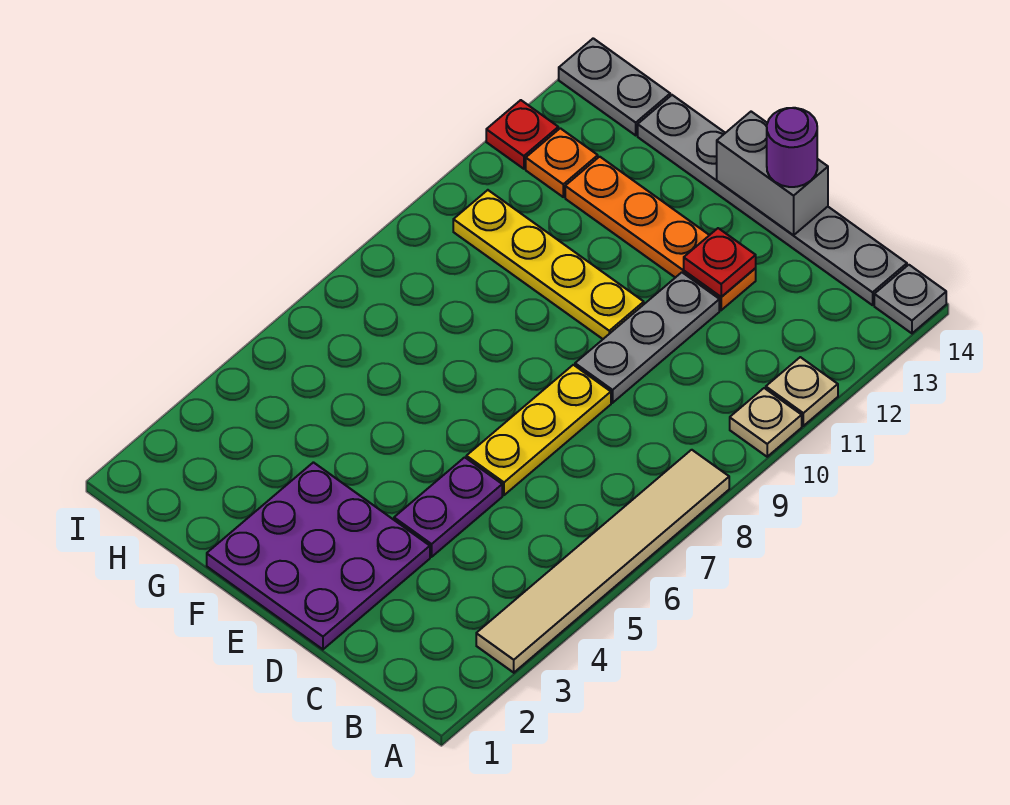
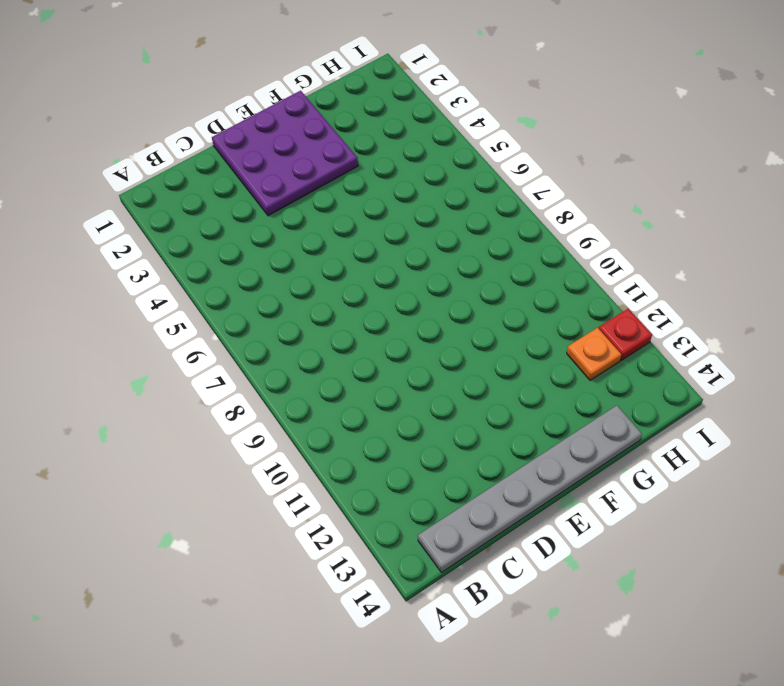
none -> tan tile A3:A8 level 1
none -> tan plate A10 level 1
none -> tan plate A11 level 1

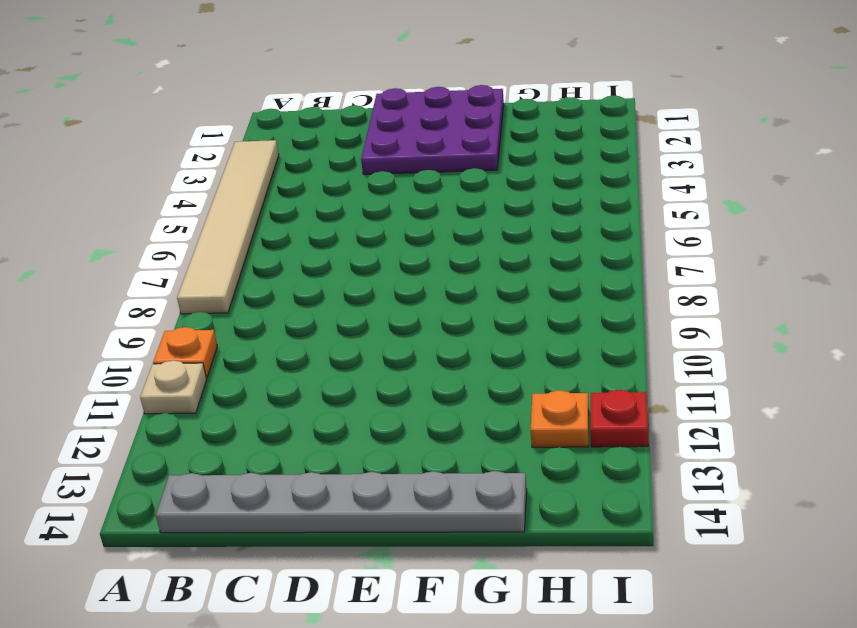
orange plate A10 level 1 -> tan plate A10 level 1
none -> grey plate A14 level 1
none -> purple plate D4:D5 level 1
none -> yellow plate D6:D8 level 1

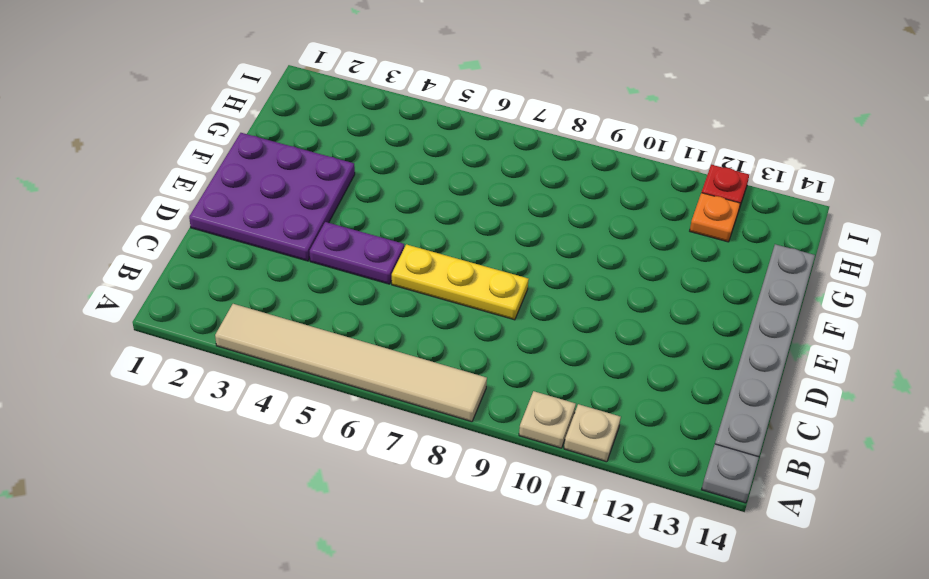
none -> grey plate D9:D11 level 1
none -> orange plate D12:G12 level 1
none -> yellow plate E10:H10 level 1

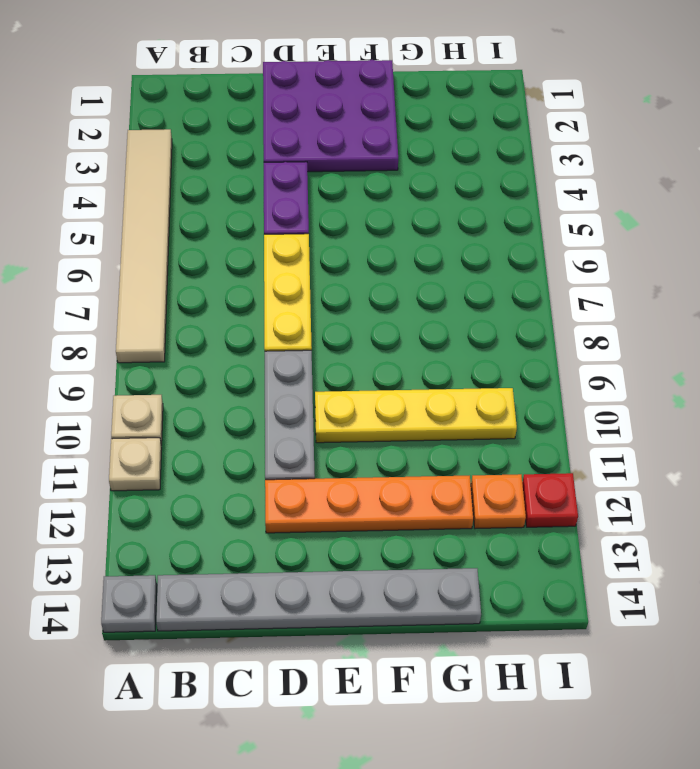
none -> grey plate H14:I14 level 1
none -> red plate D12 level 2
none -> grey brick D14:E14 level 2

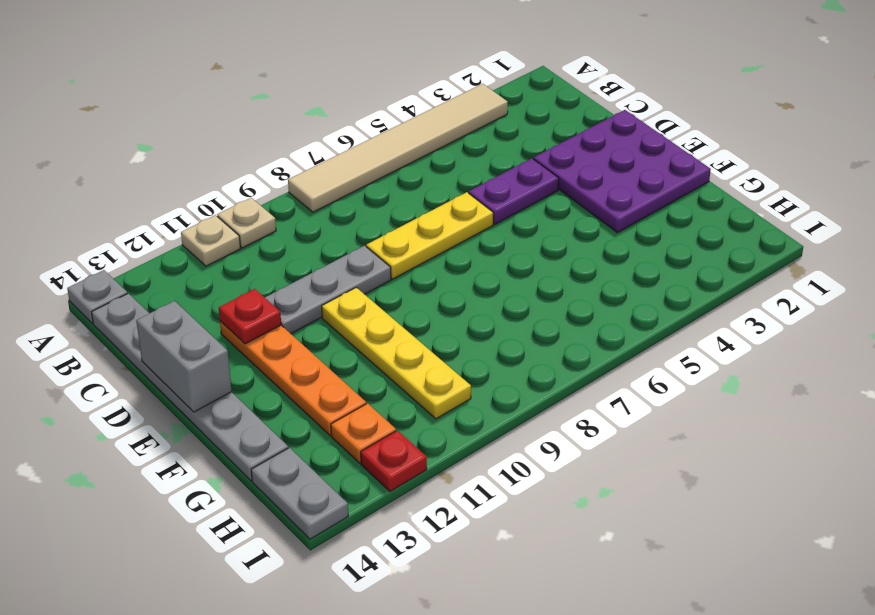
none -> purple round brick D14 level 3

